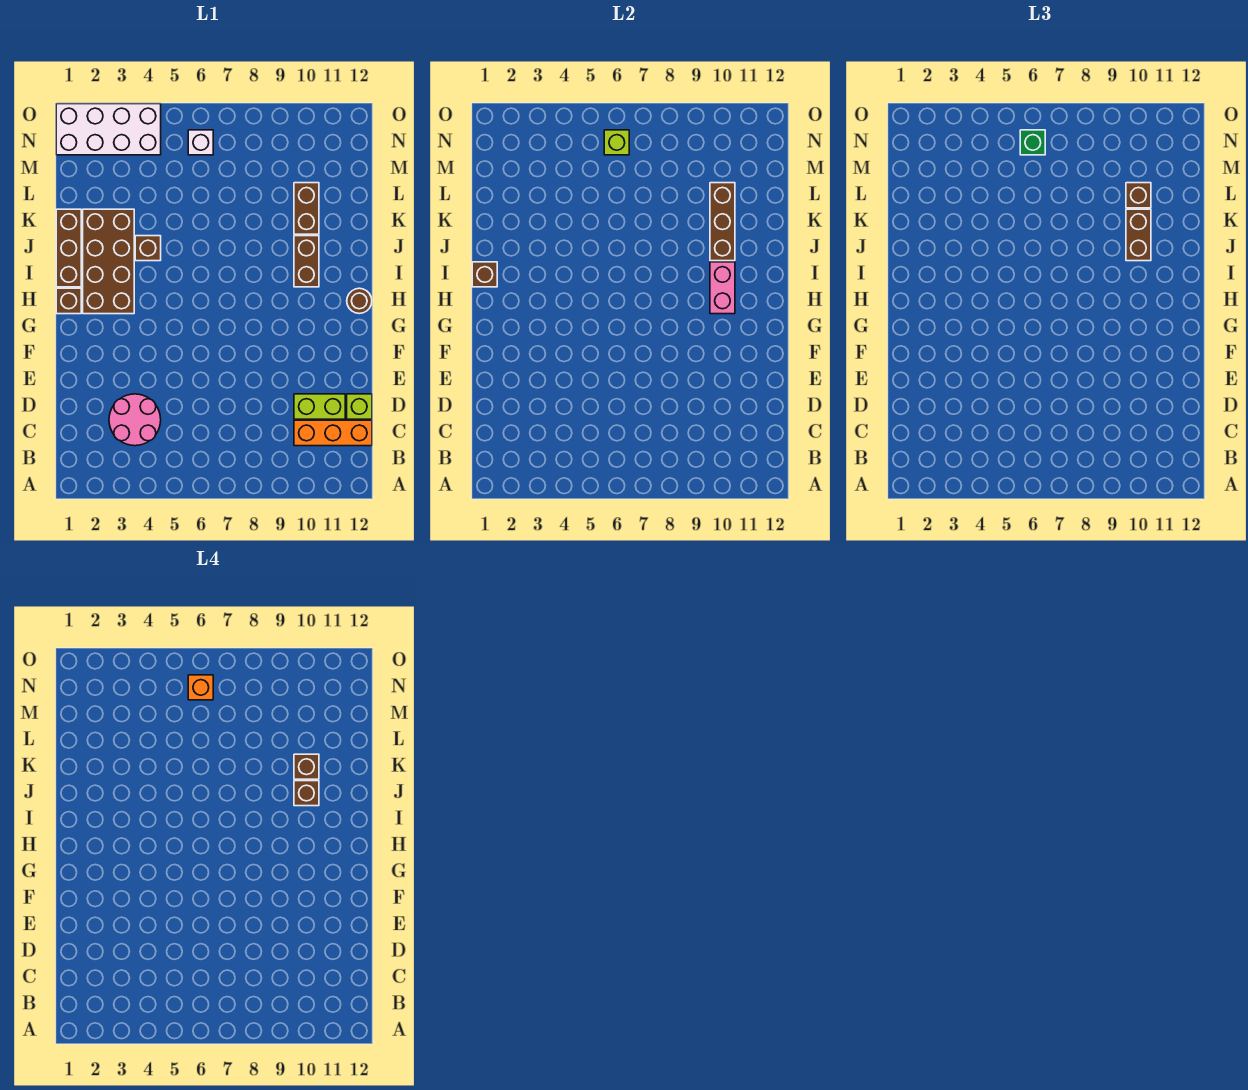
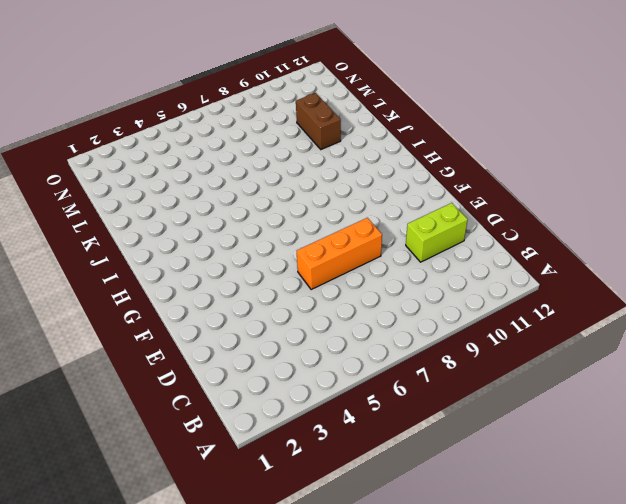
orange brick E6:E8 level 1 -> orange brick C10:C12 level 1
none -> pink round brick C3:D4 level 1
none -> lime brick D12 level 1
none -> brown brick H1 level 1

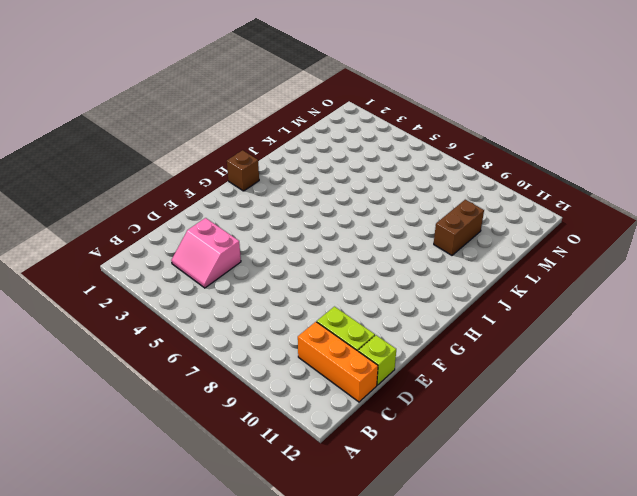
pink slope C3:D4 level 1 top D -> pink round brick C3:D4 level 1
none -> brown brick H2:K3 level 1
none -> brown round brick H12 level 1
none -> brown brick I1:K1 level 1

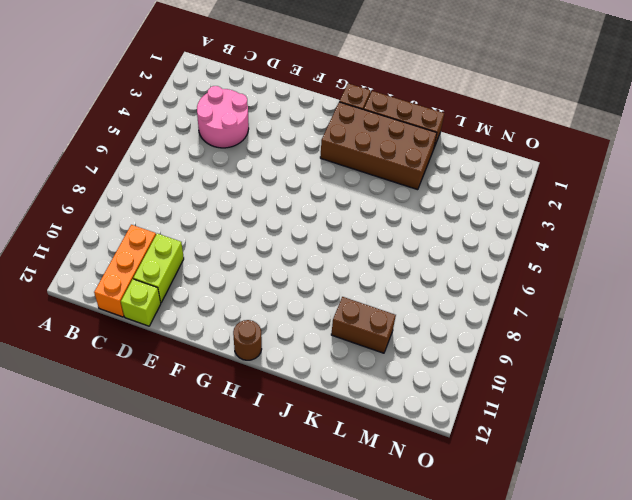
none -> brown brick I10:J10 level 1
none -> brown brick J4 level 1
none -> white brick N1:O4 level 1

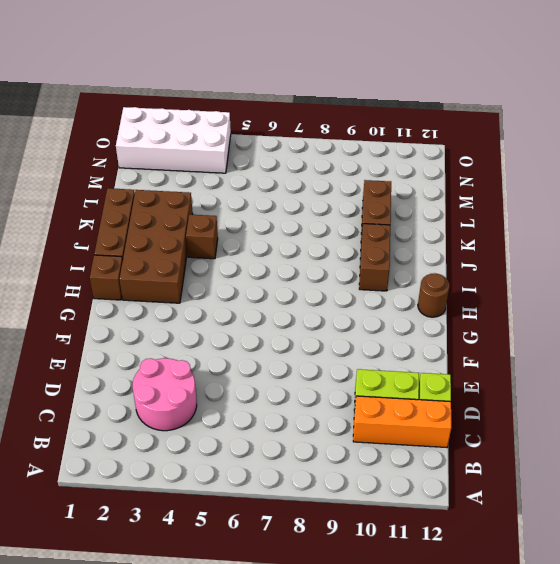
none -> white brick N6 level 1
none -> pink brick H10:I10 level 2
none -> brown brick I1 level 2

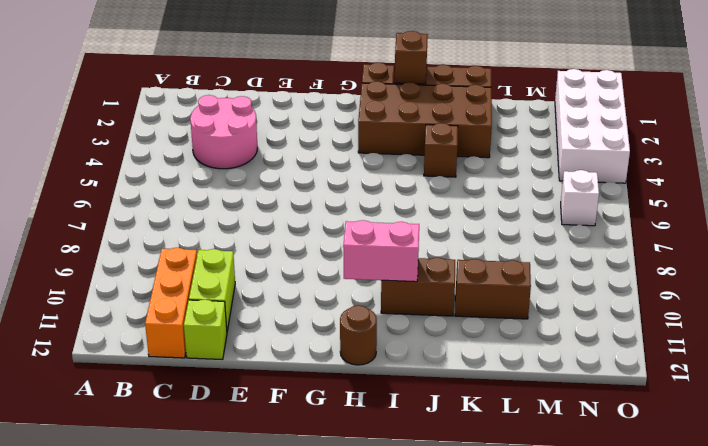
none -> brown brick J10:L10 level 2
none -> lime brick N6 level 2
none -> brown brick J10:K10 level 3

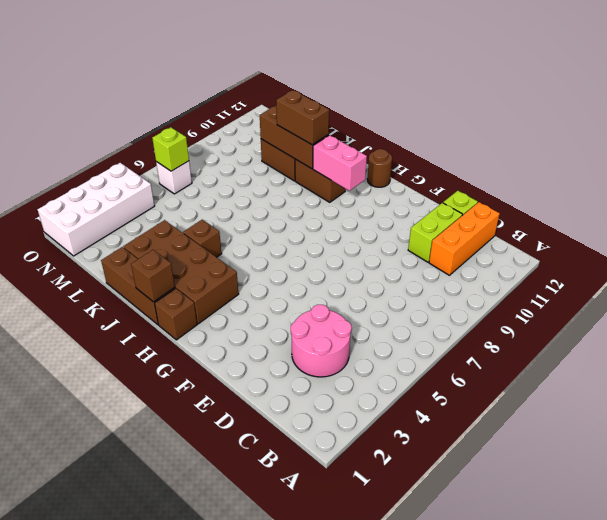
none -> brown brick L10 level 3
none -> green brick N6 level 3
none -> brown brick J10 level 4

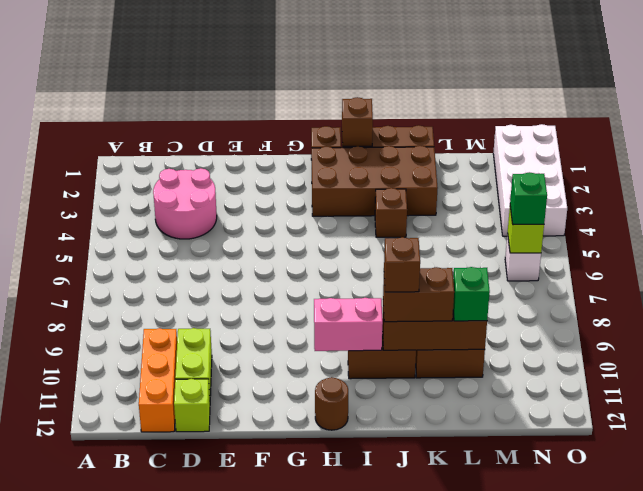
green brick L10 level 3 -> brown brick L10 level 3
none -> brown brick K10 level 4
none -> orange brick N6 level 4

